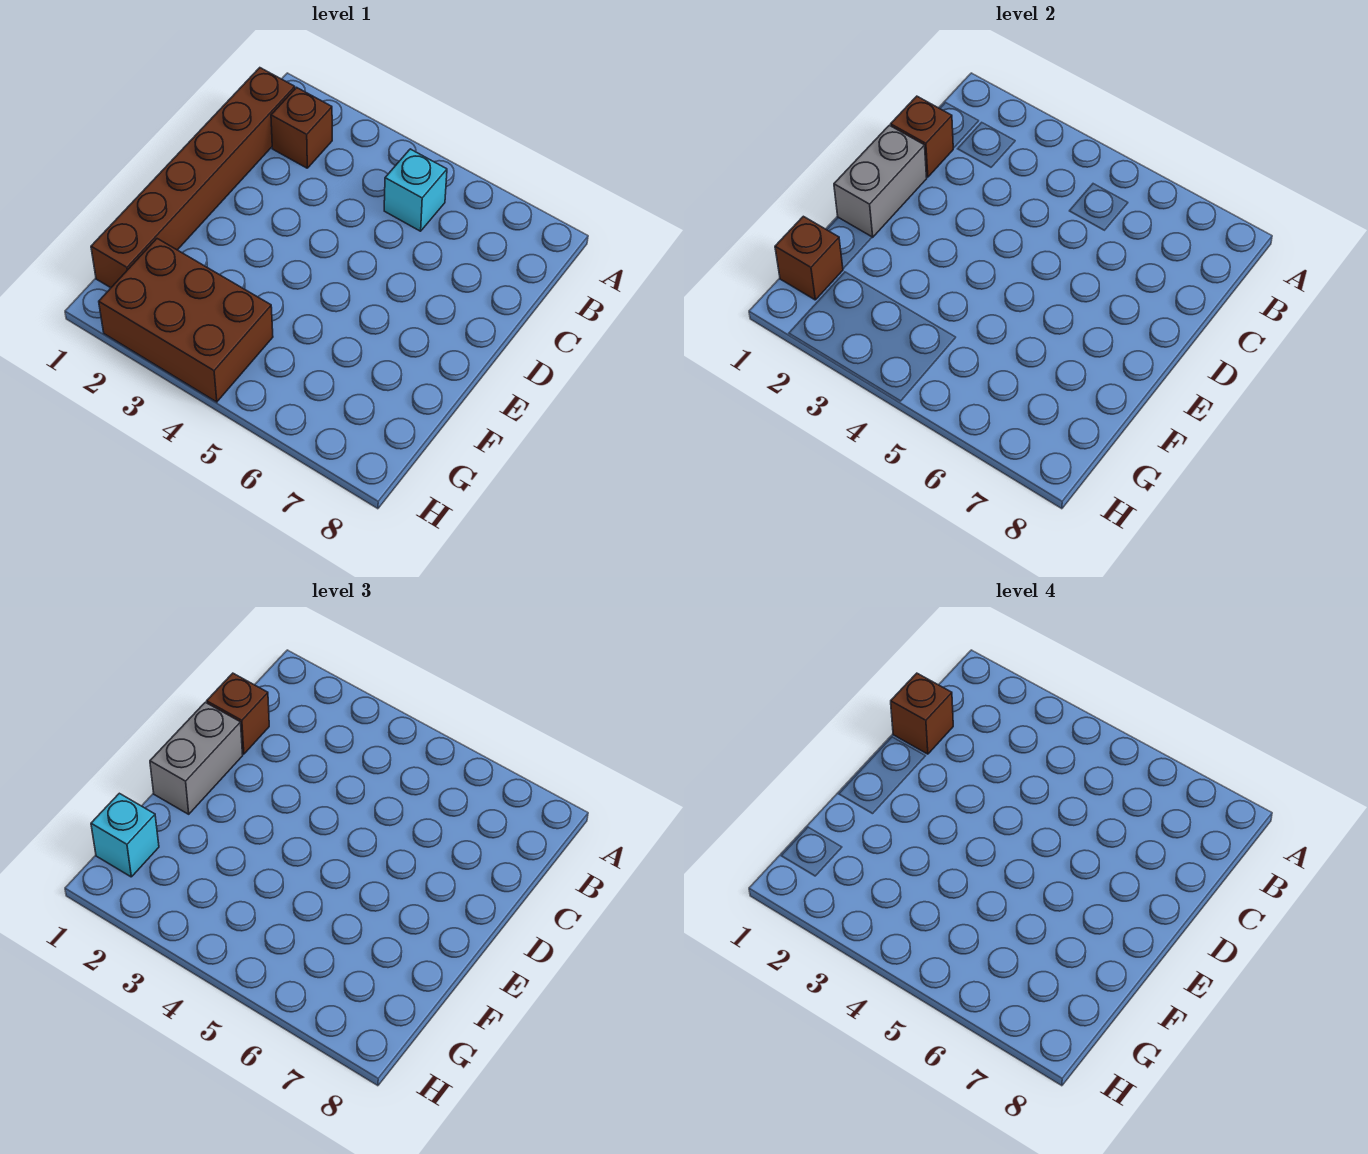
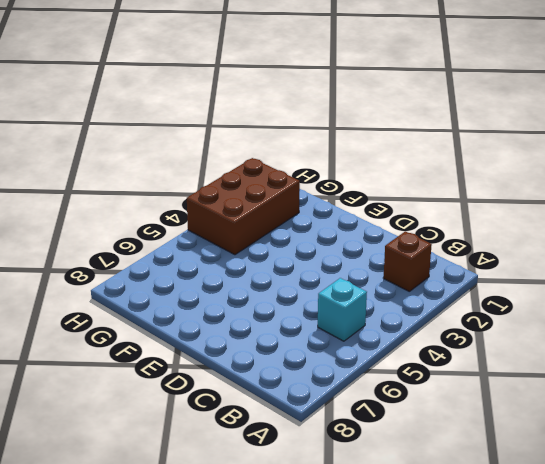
none -> brown brick B1:G1 level 1
none -> brown brick C1 level 2

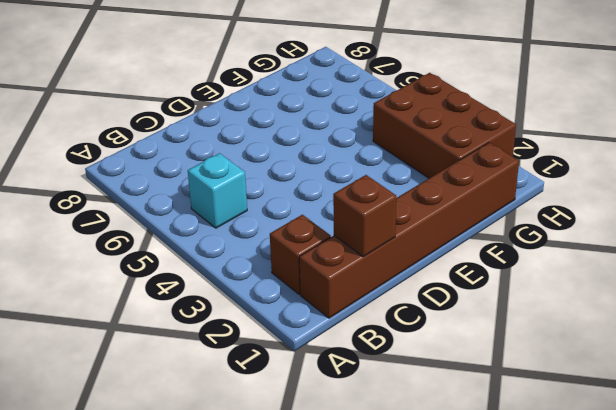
none -> grey brick D1:E1 level 2
none -> brown brick G1 level 2

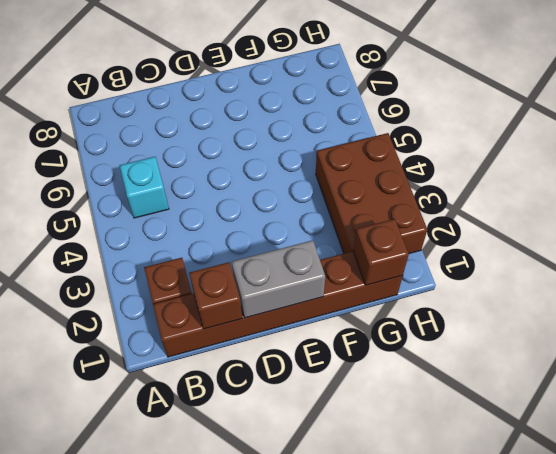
none -> brown brick C1 level 3
none -> grey brick D1:E1 level 3

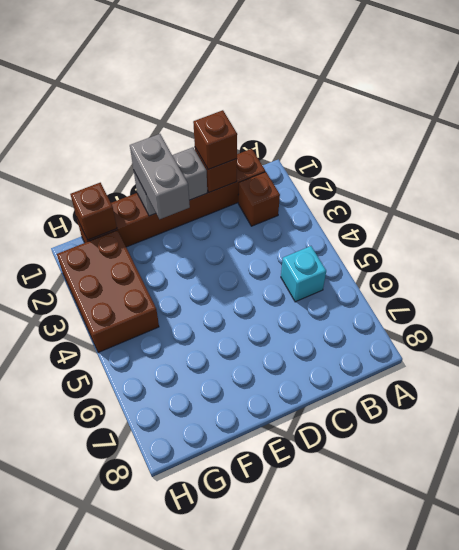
grey brick E1:E2 level 3 -> grey brick D1:E1 level 3
none -> cyan brick G1 level 3
none -> brown brick C1 level 4

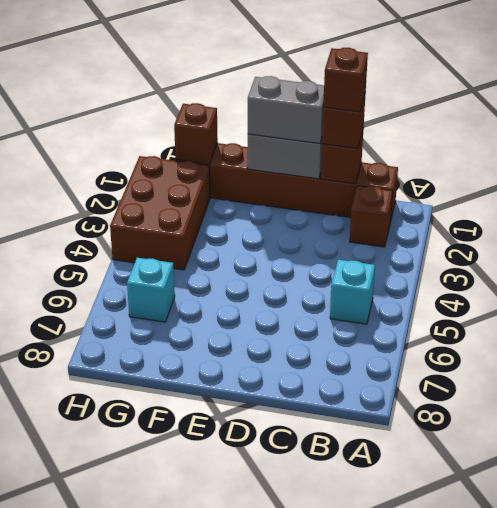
cyan brick G6 level 1 -> cyan brick G1 level 3

